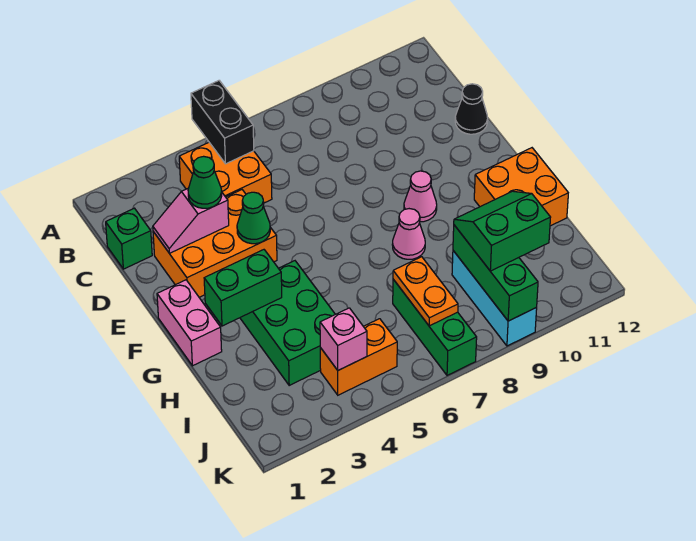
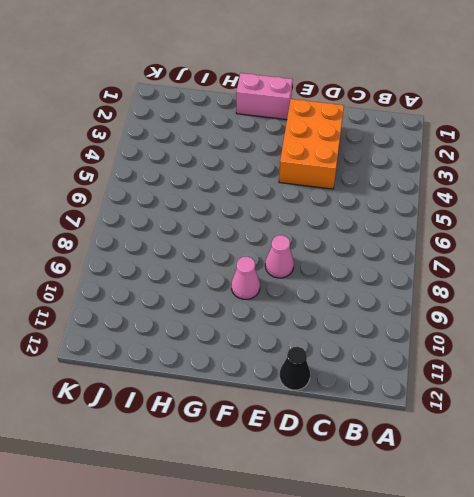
pink cone E8 level 1 -> pink cone G8 level 1
none -> orange brick B4:C5 level 1
none -> green brick C1 level 1
none -> green brick G3:I4 level 1

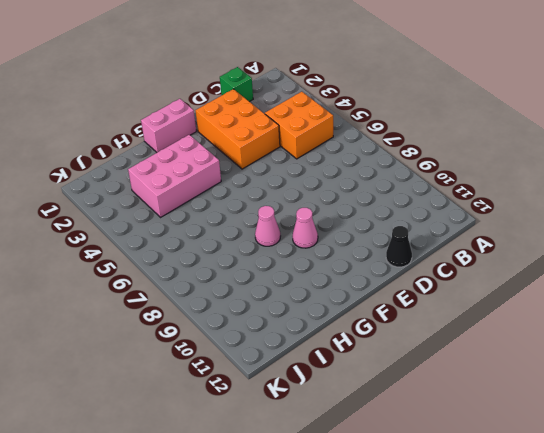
pink brick G3:I4 level 1 -> green brick G3:I4 level 1
none -> orange brick G11:H12 level 1
none -> green brick I7:K7 level 1
none -> cyan brick I9:K9 level 1

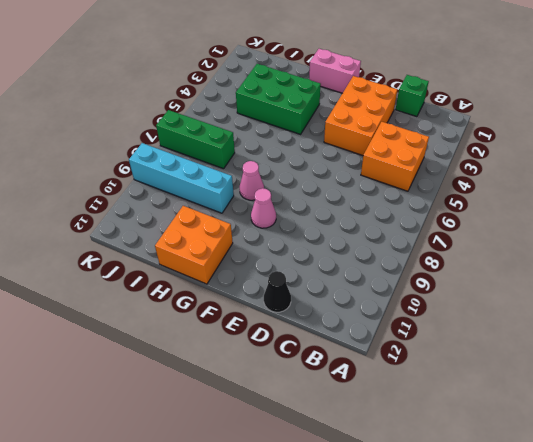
cyan brick H9:K9 level 1 -> cyan brick I9:K9 level 1
none -> orange brick J4:J5 level 1
none -> black brick A5:B5 level 2
none -> pink slope D2:D3 level 2 top 3

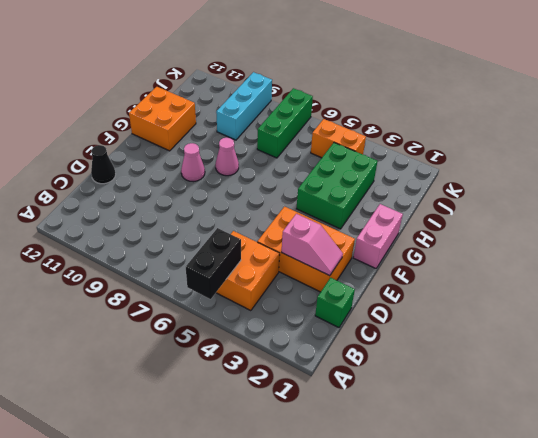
none -> green cone E4 level 2
none -> green brick G2:G3 level 2
none -> orange plate I7:J7 level 2

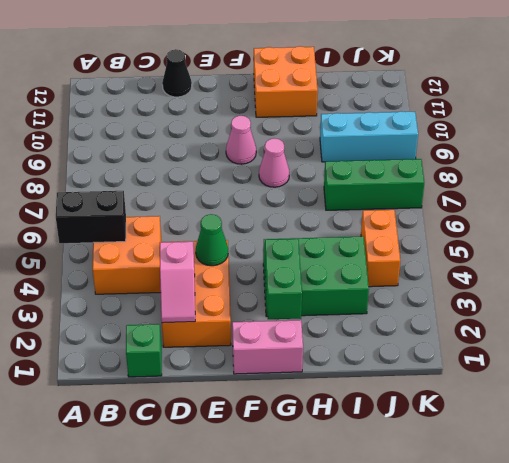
none -> orange plate I7:J7 level 2
none -> green brick I9:K9 level 2
none -> pink brick J4 level 2

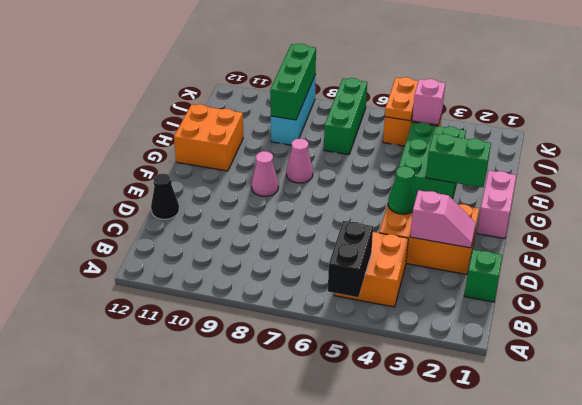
orange plate J5:K5 level 2 -> orange plate I7:J7 level 2
none -> green cone D3 level 3
none -> green slope I9:J10 level 3 top J

